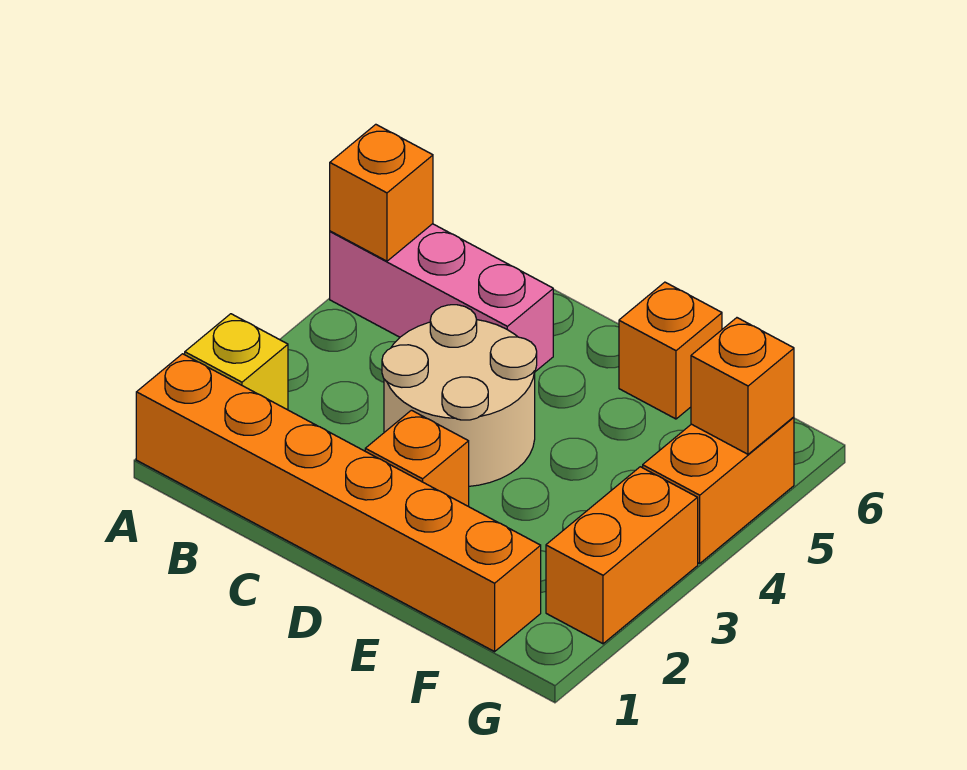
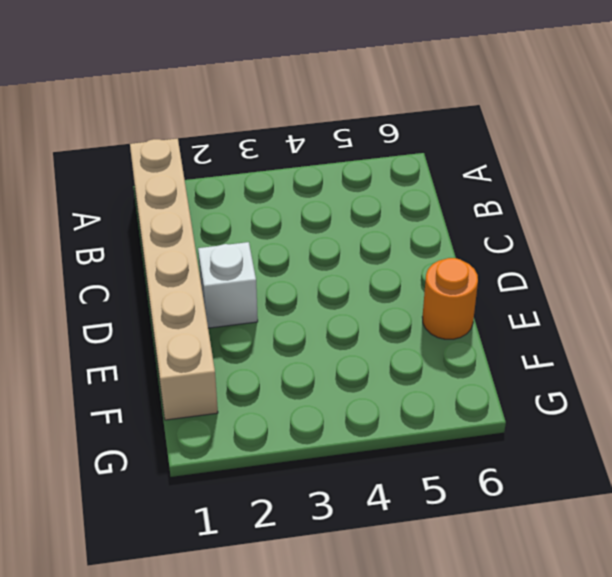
tan brick A1:F1 level 1 -> orange brick A1:F1 level 1
white brick D2 level 1 -> orange brick D2 level 1
orange round brick E6 level 1 -> orange brick E6 level 1
none -> yellow brick A2 level 1
none -> pink brick A5:C5 level 1

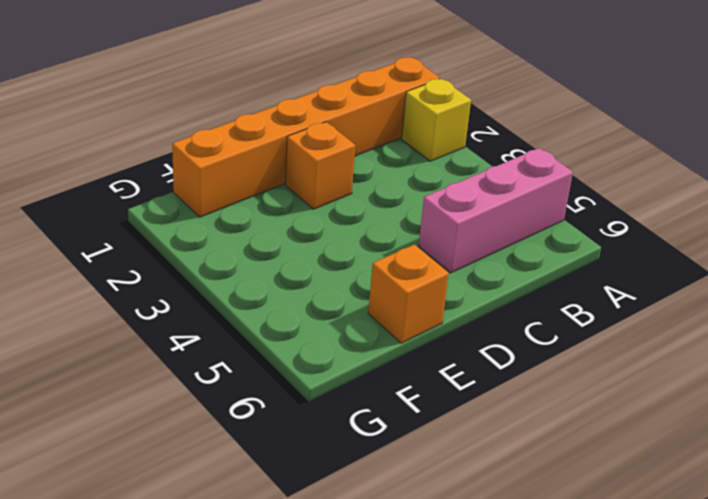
none -> tan round brick C3:D4 level 1
none -> orange brick G2:G3 level 1

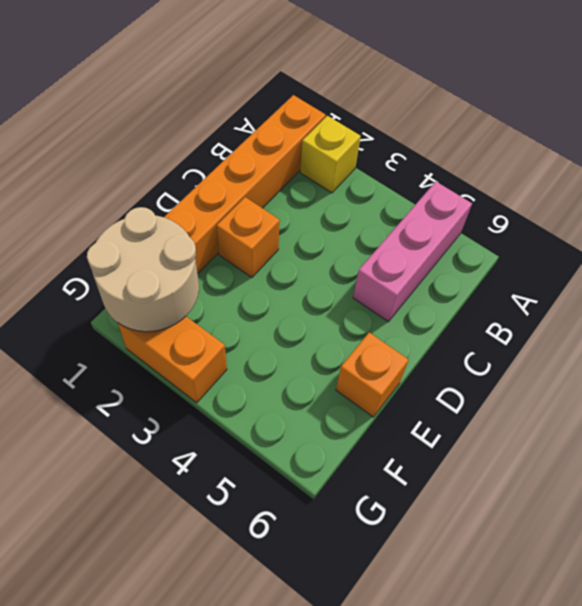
tan round brick F1:G2 level 2 -> tan round brick C3:D4 level 1
none -> orange brick G4:G5 level 1
none -> orange brick A5 level 2

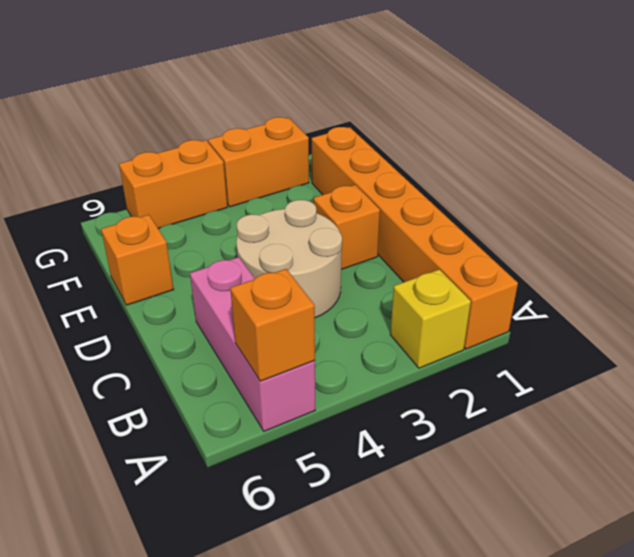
none -> orange brick G5 level 2

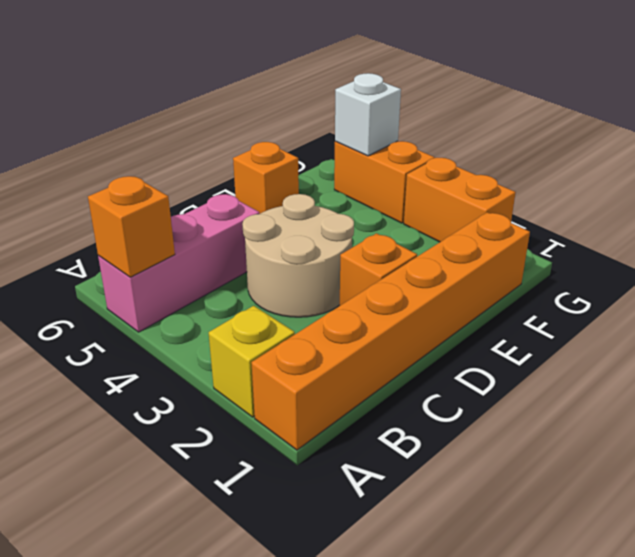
white brick G5 level 2 -> orange brick G5 level 2

